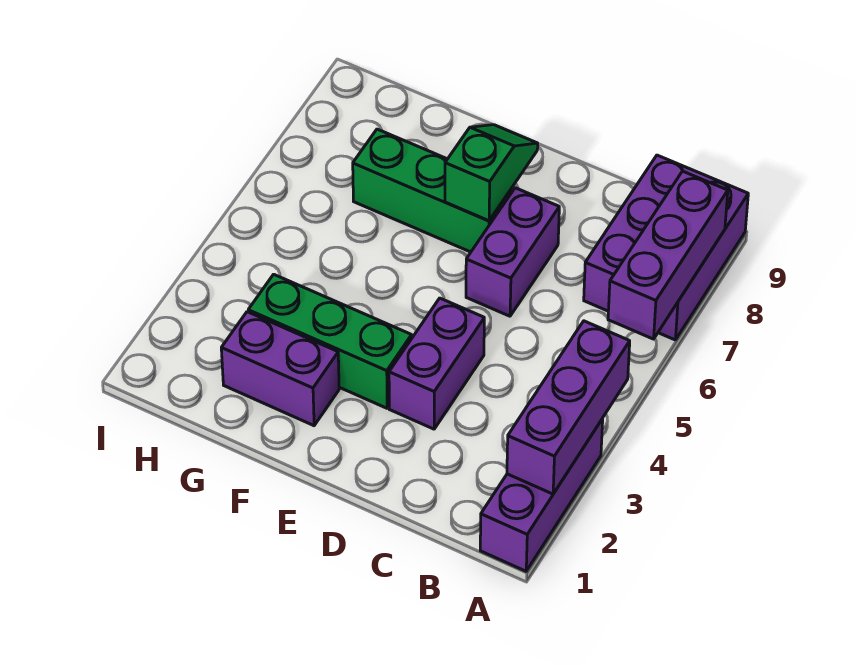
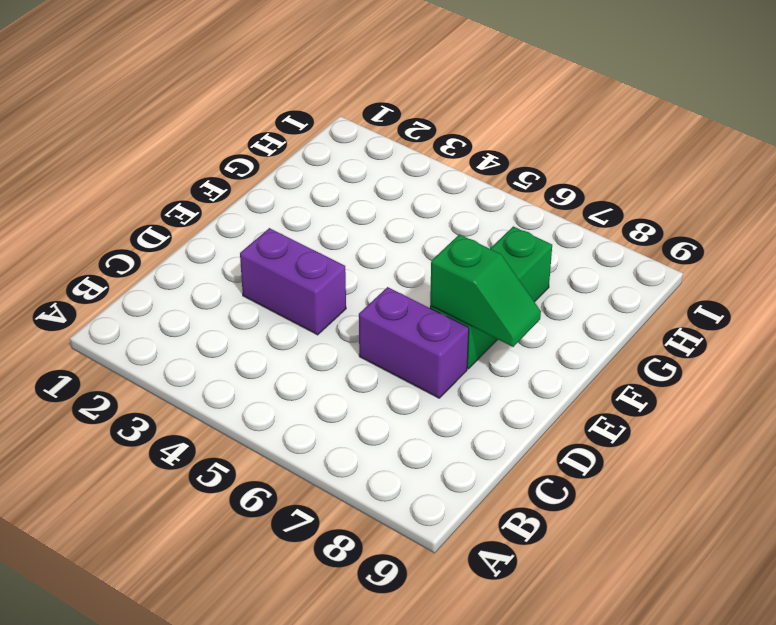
none -> purple brick A1:A3 level 1
none -> purple brick A7:B9 level 1

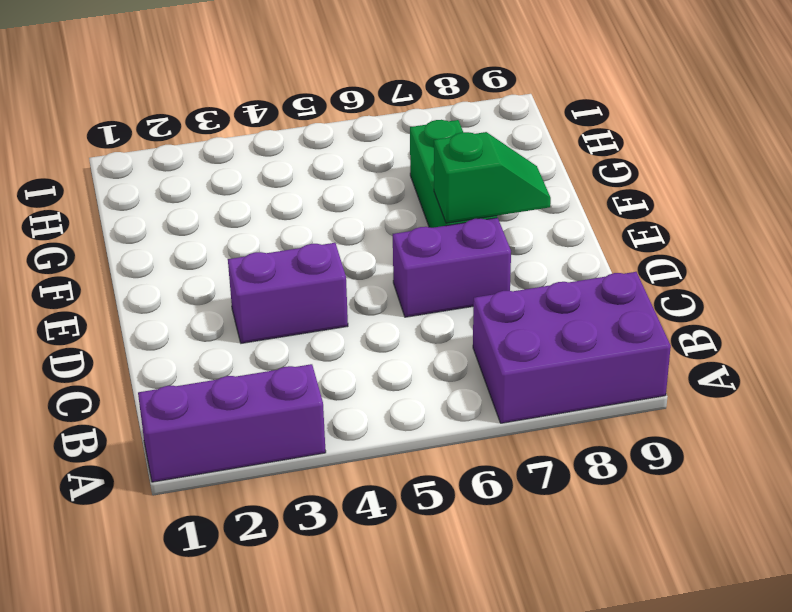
none -> green brick E3:G3 level 1
none -> purple brick F2:G2 level 1

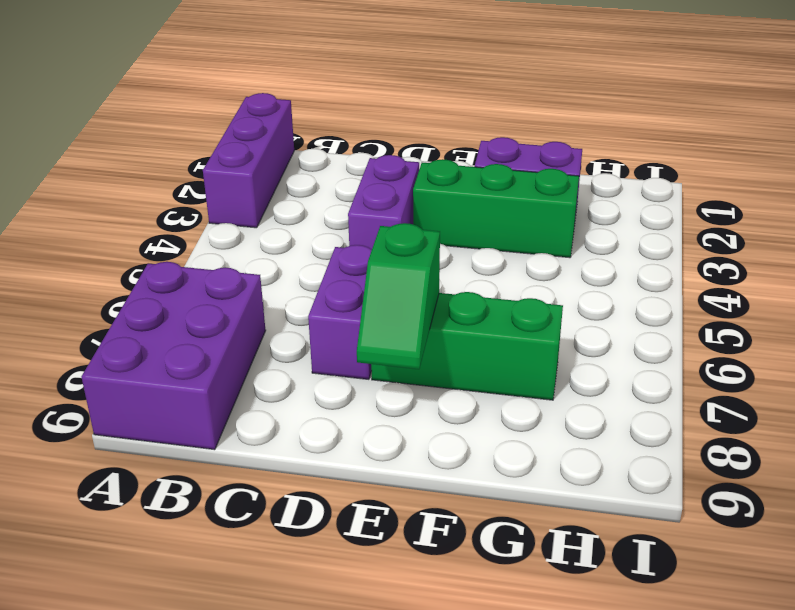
none -> purple brick A2:A4 level 2
none -> purple brick A6:A8 level 2

